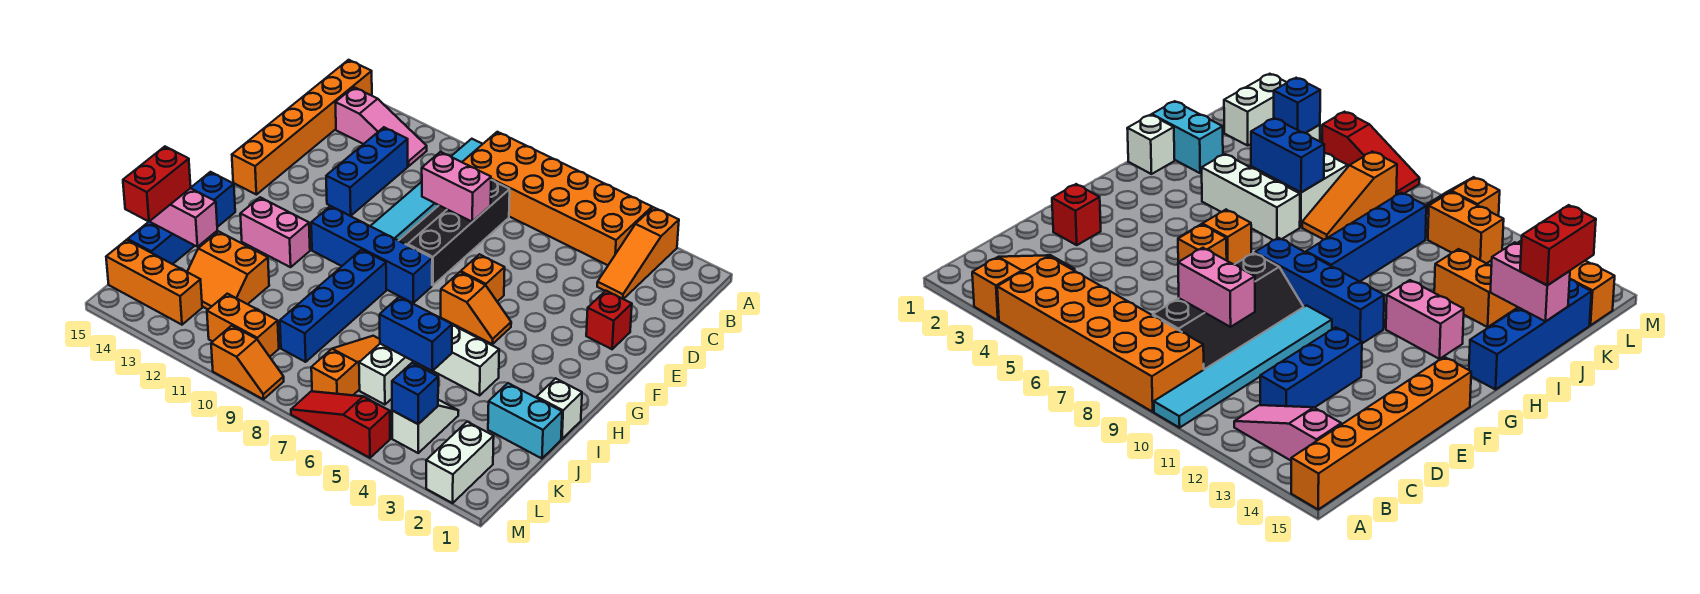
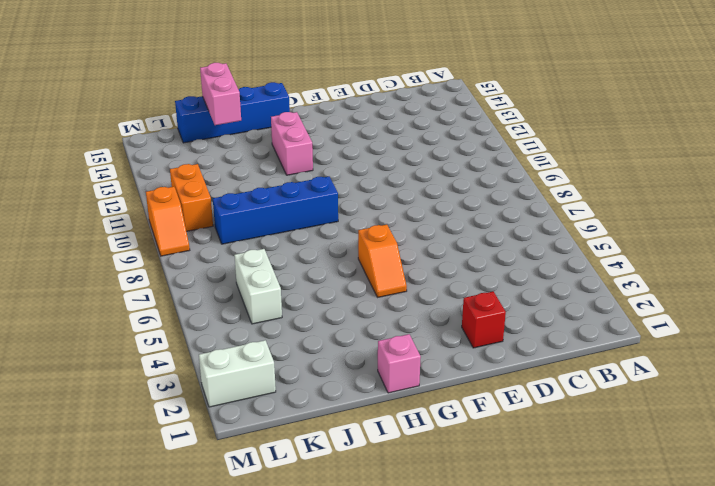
pink brick H1 level 1 -> none
white brick K5:K6 level 1 -> white brick J6:K6 level 1
none -> orange slope A3:C3 level 1 top A
none -> orange brick A4:B9 level 1
none -> cyan tile A10:F10 level 1
none -> orange brick A15:F15 level 1

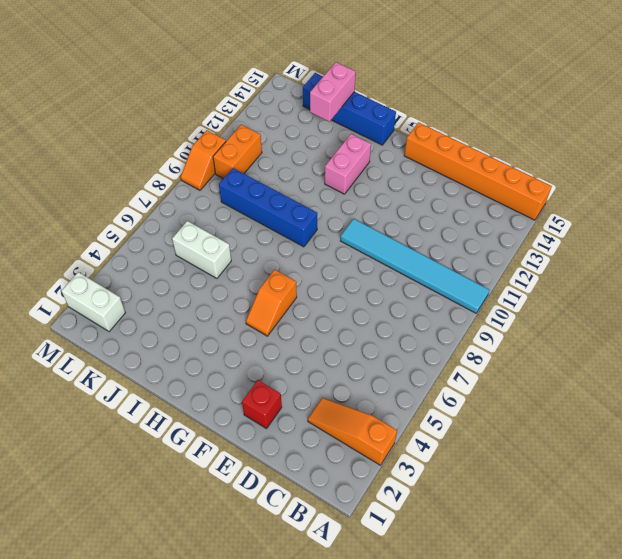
none -> orange brick A4:B9 level 1
none -> pink slope B12:B14 level 1 top 14
none -> black slope C8:F9 level 1 top 8
none -> blue brick C12:E12 level 1

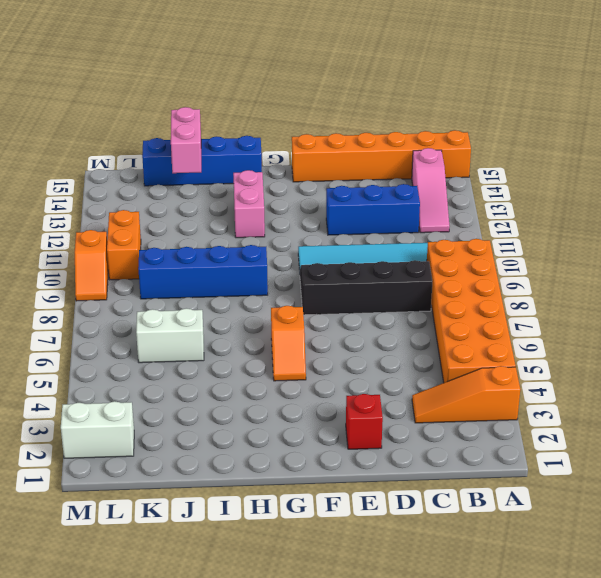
none -> orange brick F6 level 1
none -> blue brick G8:G11 level 1
none -> white brick I1 level 1
none -> white brick I4:I6 level 1

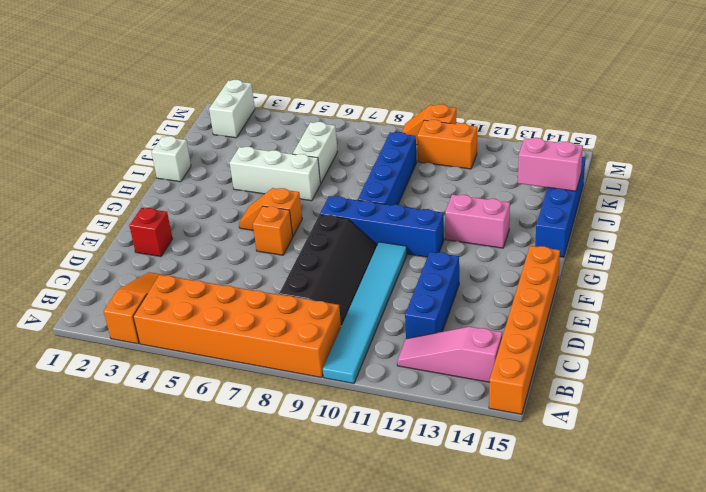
none -> cyan brick J1:J2 level 1
none -> orange slope J7:L7 level 1 top L
none -> orange slope J12:K13 level 1 top J
none -> white slope K4:L4 level 1 top L

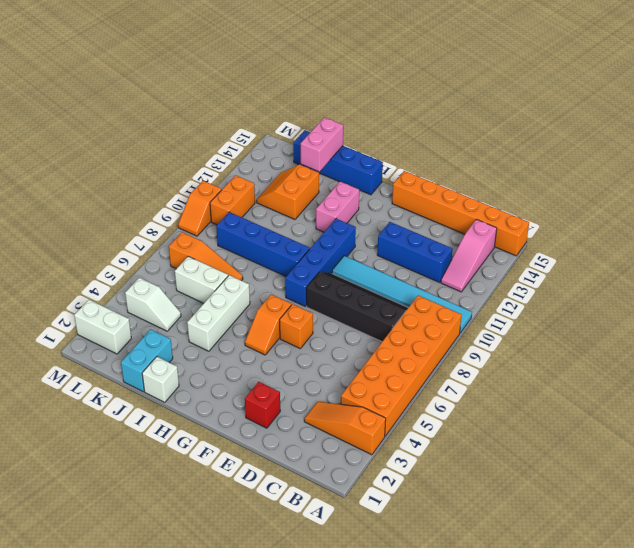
none -> orange brick L13:L15 level 1
none -> red slope M5:M7 level 1 top 5
none -> pink brick D8:D9 level 2
none -> blue brick J5:J6 level 2

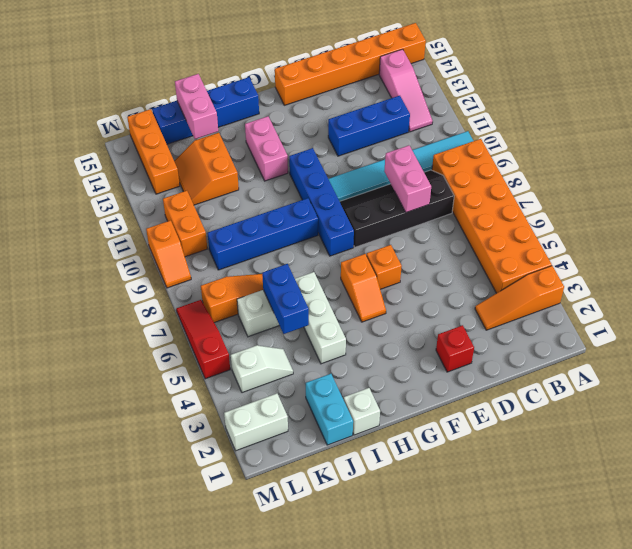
none -> blue brick L4 level 2
none -> red brick J15:K15 level 3

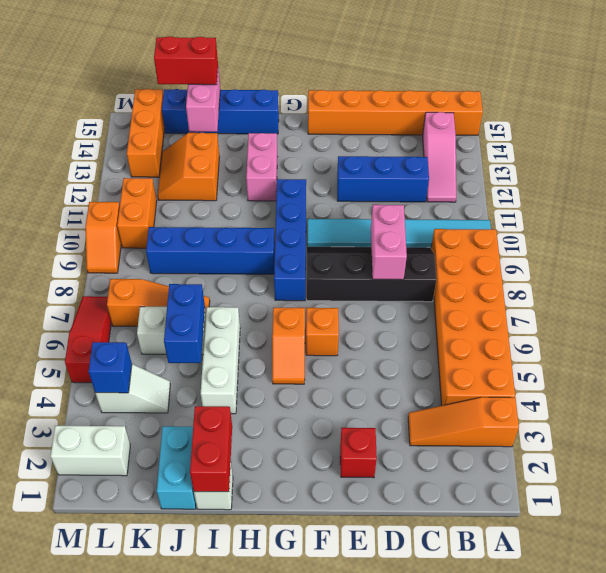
red brick I1:I2 level 2 -> none

